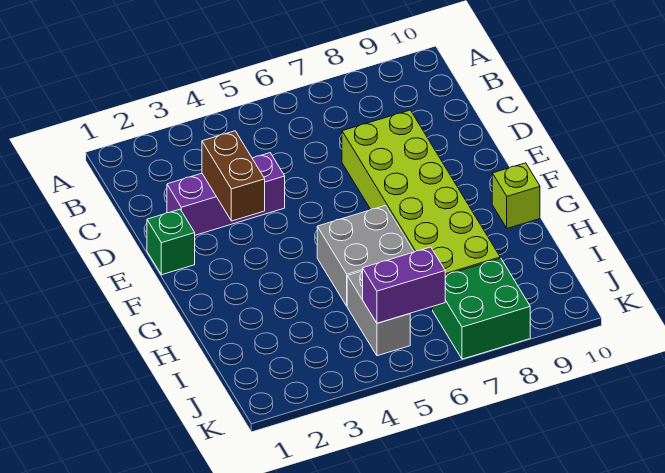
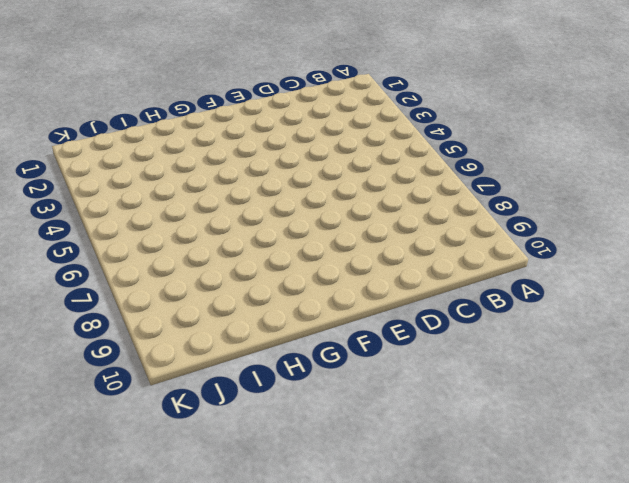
none -> purple brick D2:D4 level 1
none -> lime brick D7:I8 level 1

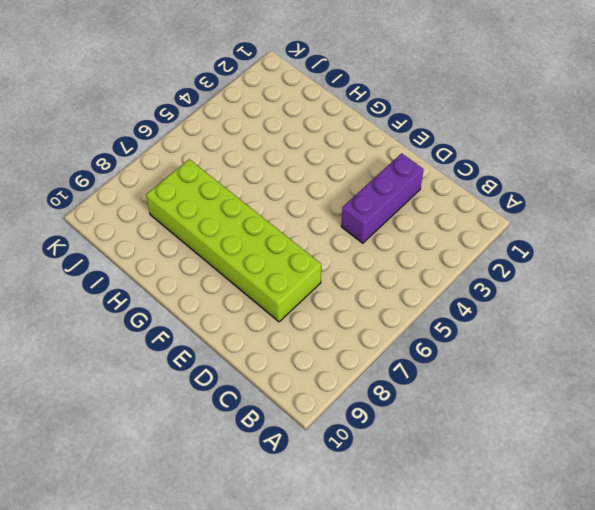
none -> green brick E1 level 1
none -> grey brick G5:H6 level 1

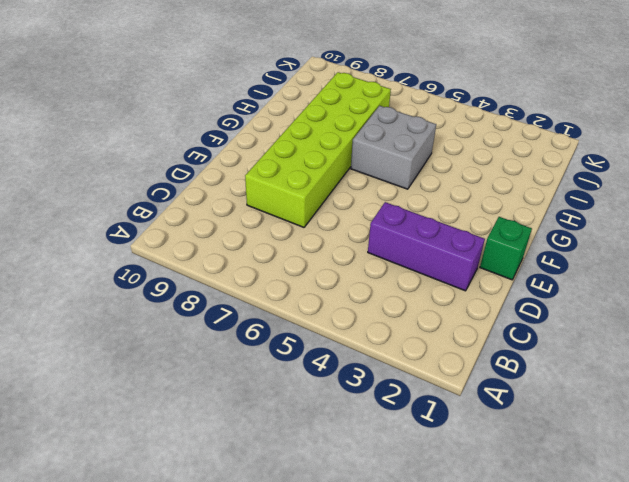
none -> lime brick G10 level 1
none -> grey brick I5:J5 level 1

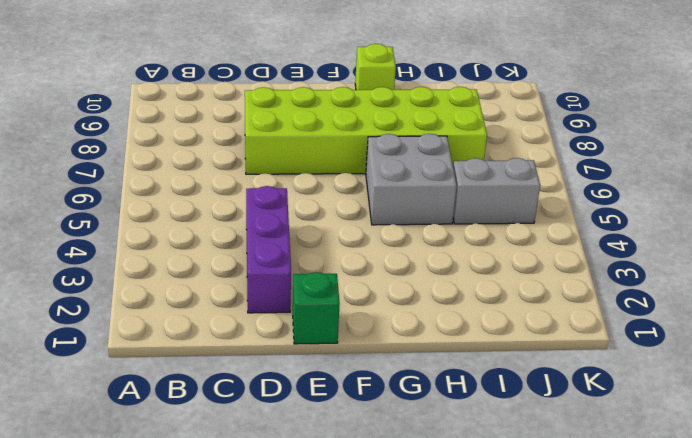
none -> green brick J7:K8 level 1
none -> brown brick D3:E3 level 2

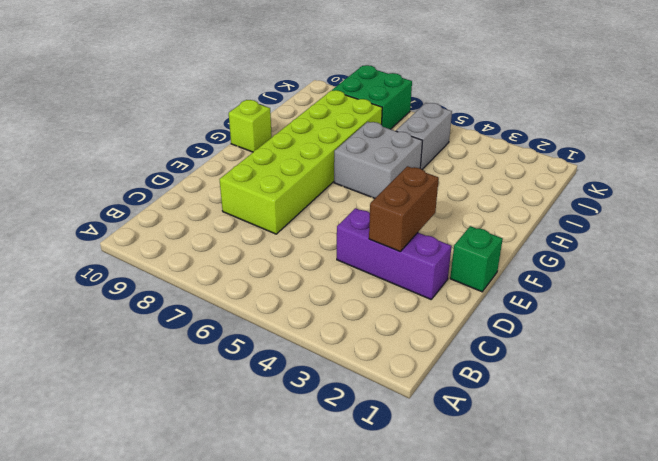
none -> purple brick J5:J6 level 2

